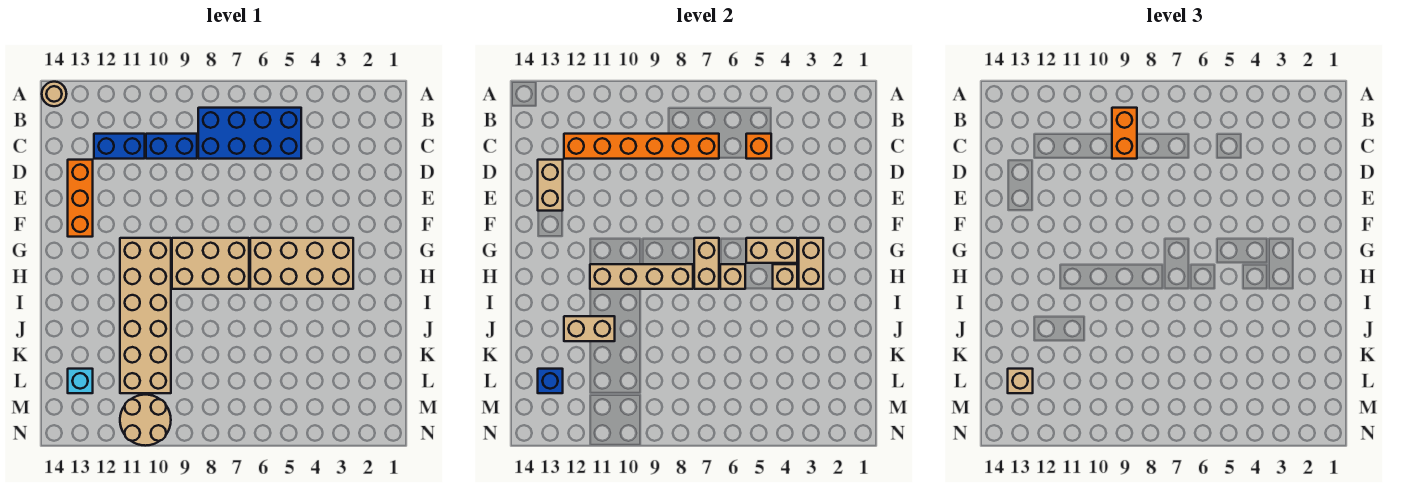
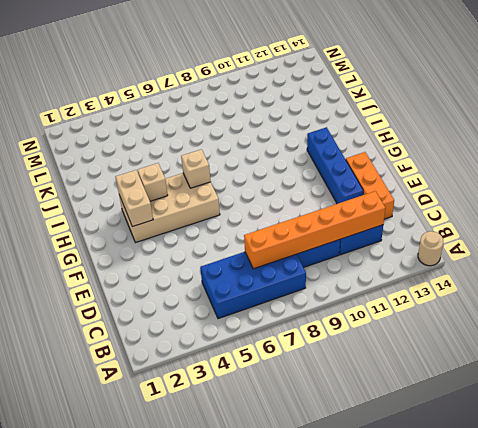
blue brick E12:H12 level 1 -> none
none -> tan brick G7:H9 level 1
none -> tan brick G10:L11 level 1
none -> cyan brick L13 level 1

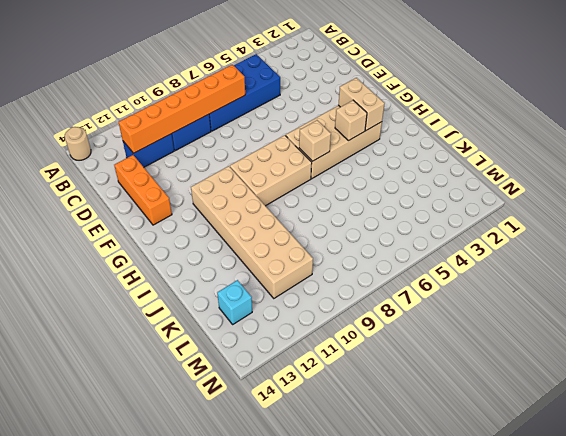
none -> tan round brick M10:N11 level 1
none -> orange brick C5 level 2
none -> tan brick D13:E13 level 2

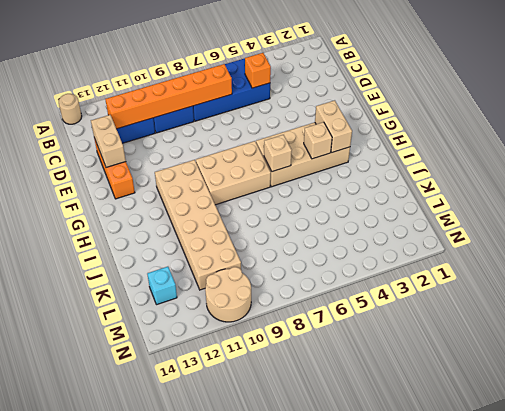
none -> tan brick G4:G5 level 2
none -> tan brick G7:H7 level 2
none -> tan brick H8:H11 level 2

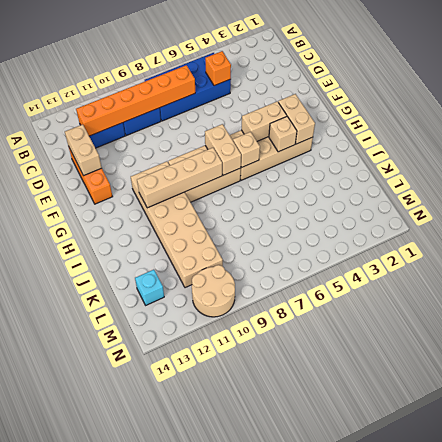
none -> tan round brick A14 level 1
none -> tan brick J11:J12 level 2
none -> blue brick L13 level 2

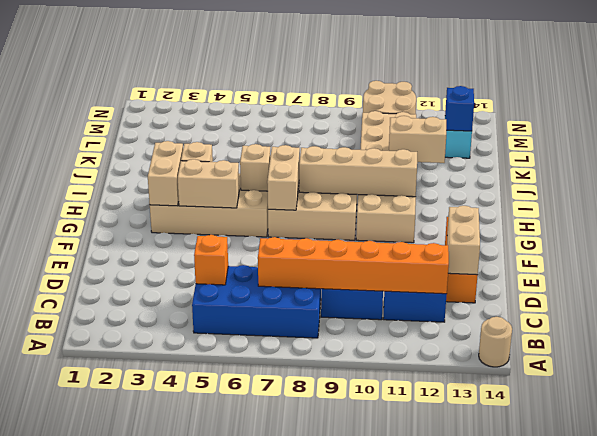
none -> orange brick B9:C9 level 3
none -> tan brick L13 level 3

